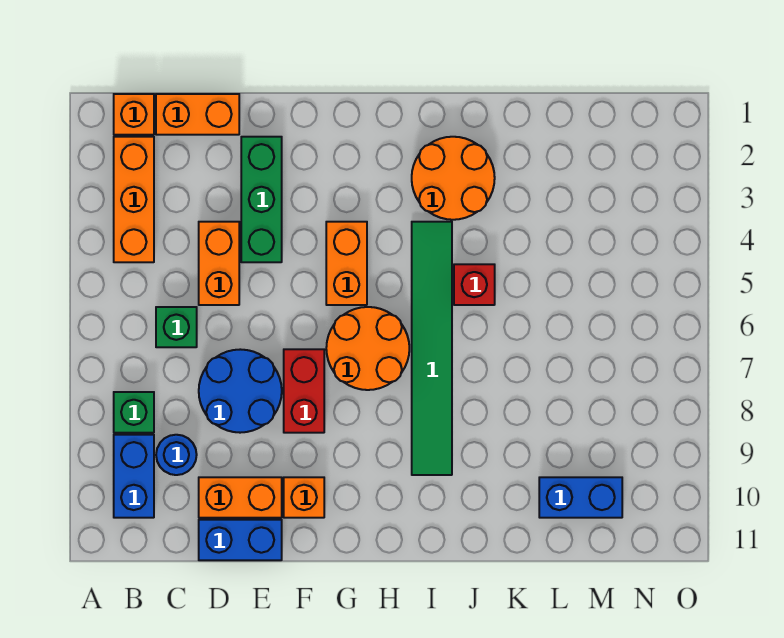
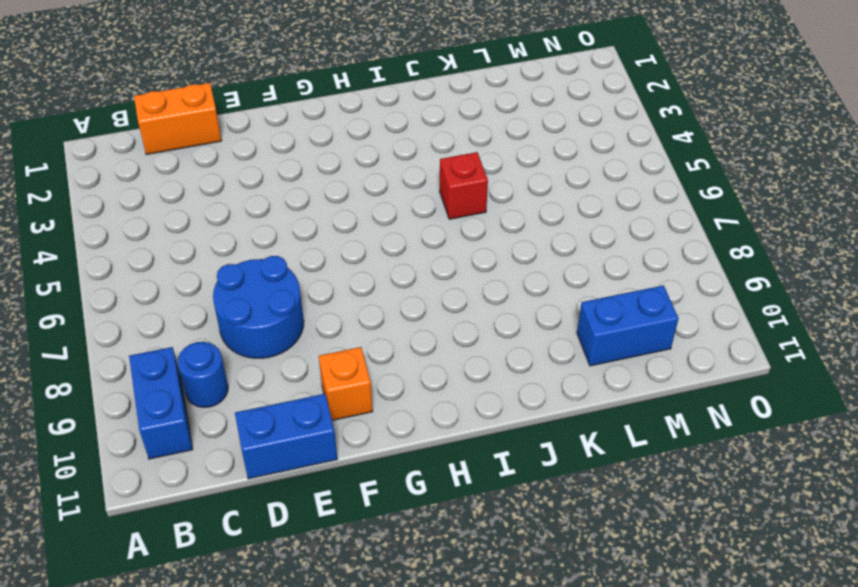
none -> orange brick B1 level 1
none -> orange brick B2:B4 level 1
none -> green brick B8 level 1

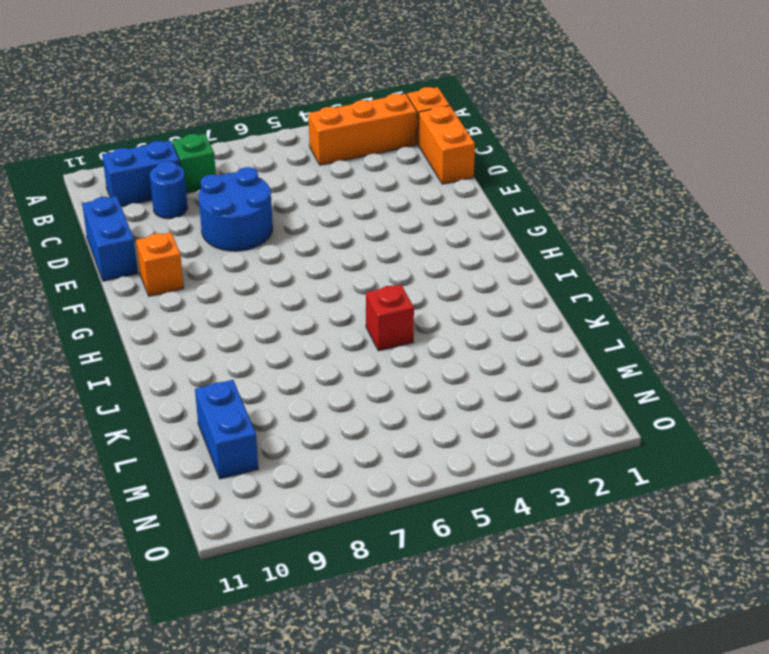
none -> green brick C6 level 1
none -> orange brick D4:D5 level 1
none -> orange brick D10:E10 level 1

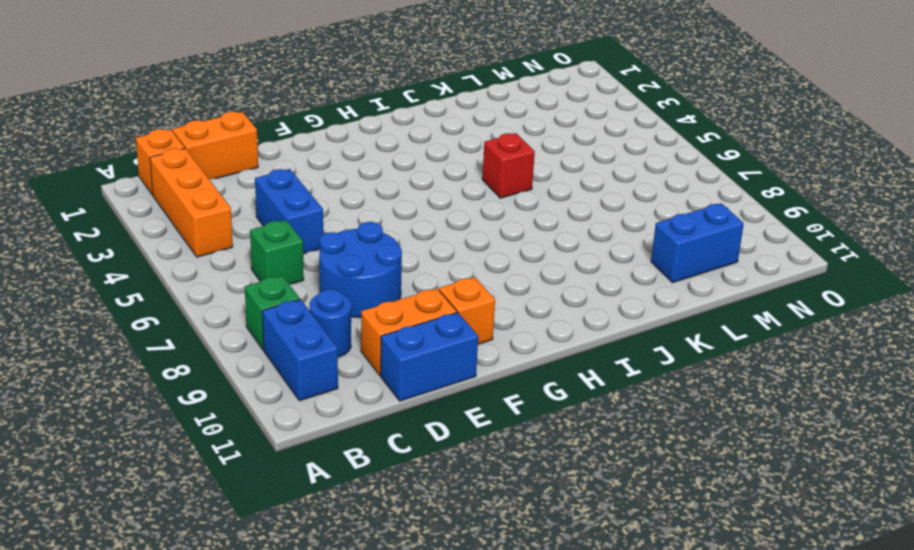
blue brick D4:D5 level 1 -> orange brick D4:D5 level 1
none -> green brick E2:E4 level 1
none -> red brick F7:F8 level 1
none -> orange brick G4:G5 level 1

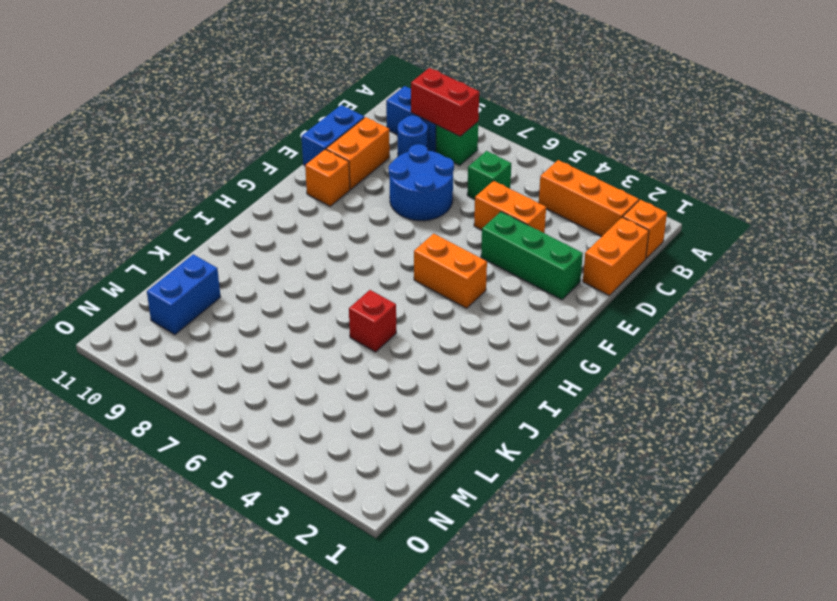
red brick B8:B9 level 2 -> red brick F7:F8 level 1
none -> orange round brick G6:H7 level 1
none -> orange round brick I2:J3 level 1
none -> green tile I4:I9 level 1

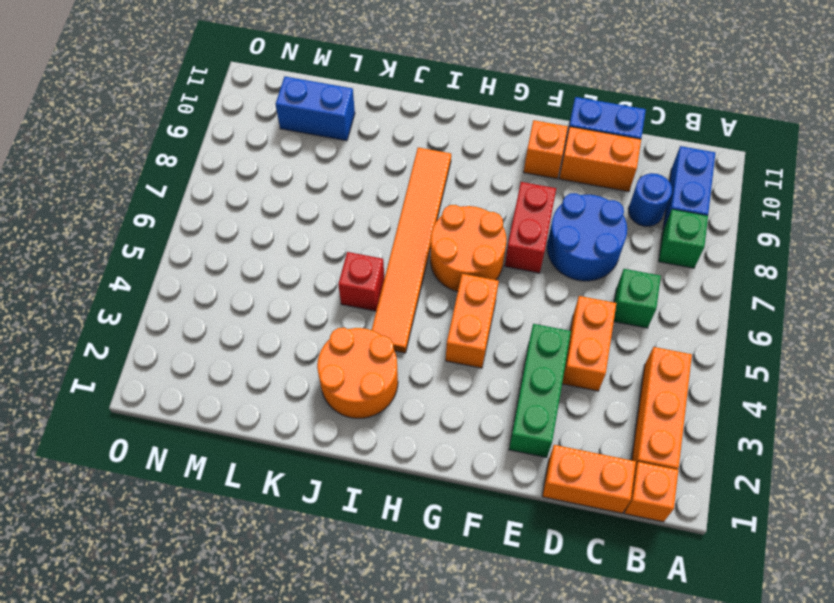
orange tile I4:I9 level 1 -> green tile I4:I9 level 1

